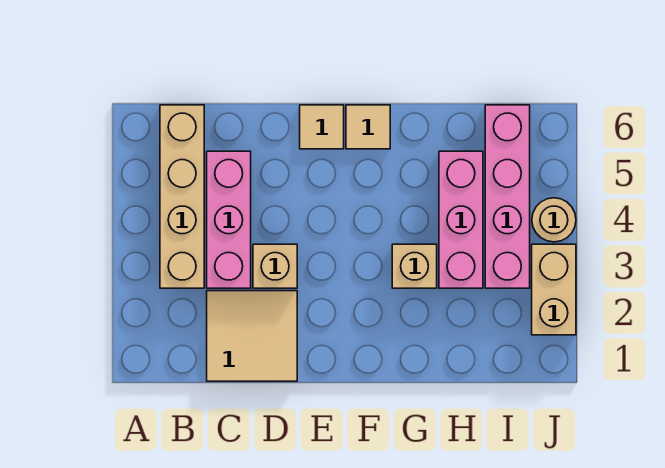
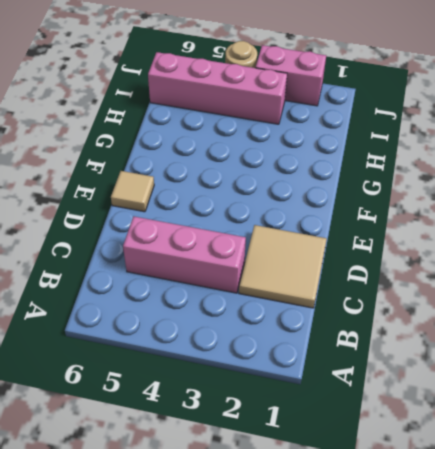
pink brick J2:J3 level 1 -> tan brick J2:J3 level 1
none -> tan brick B3:B6 level 1
none -> tan brick D3 level 1

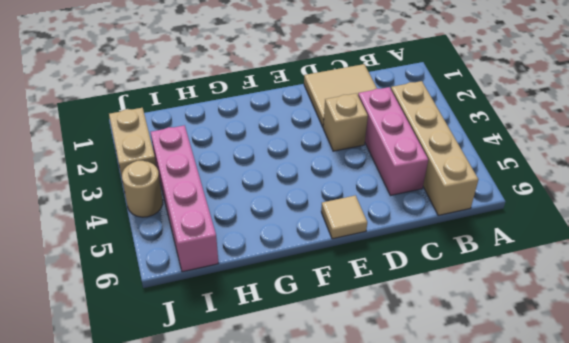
none -> tan tile F6 level 1
none -> tan brick G3 level 1

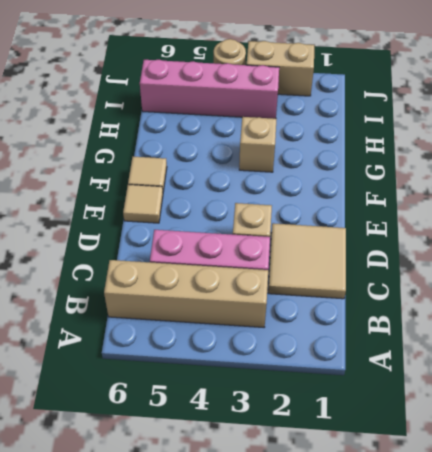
none -> pink brick H3:H5 level 1

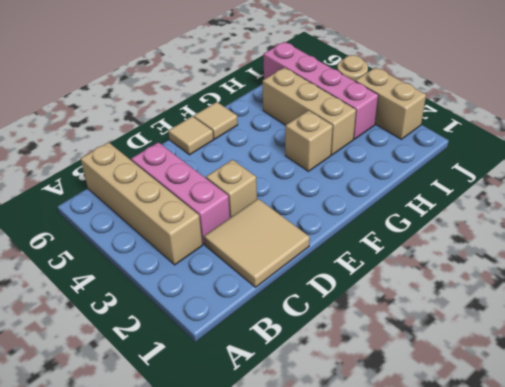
tan brick H3:H5 level 1 -> pink brick H3:H5 level 1

